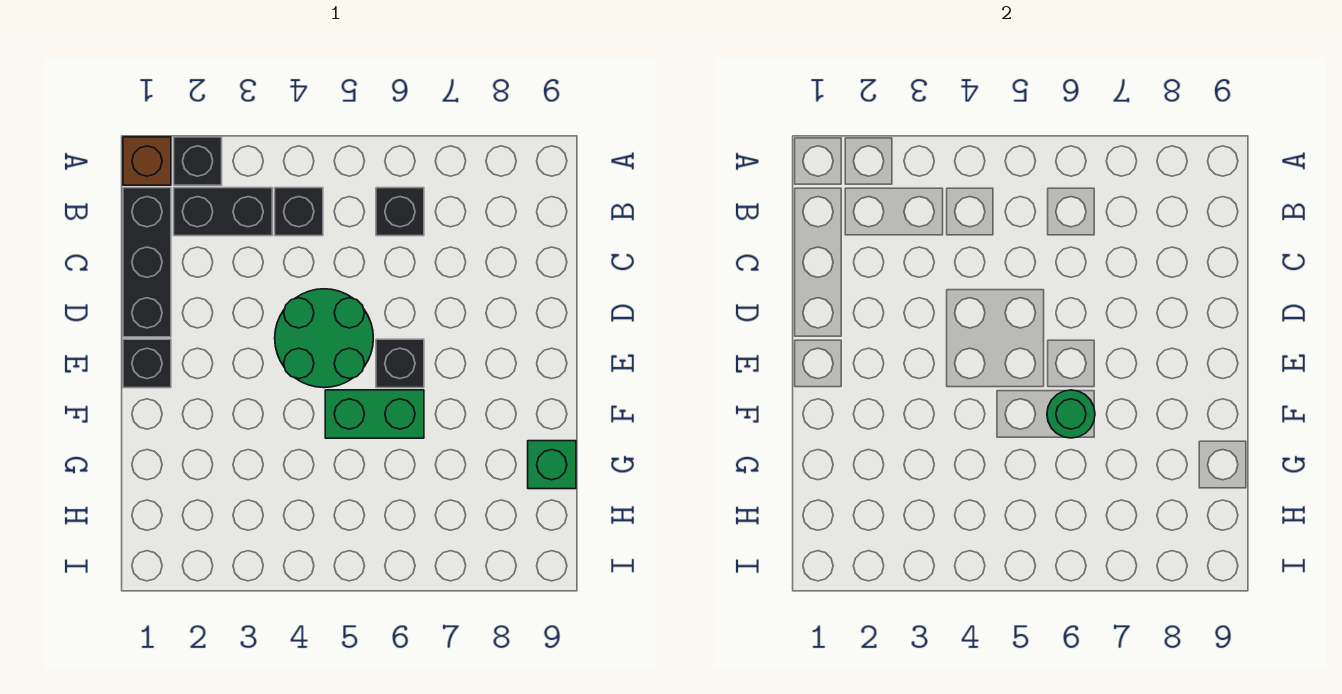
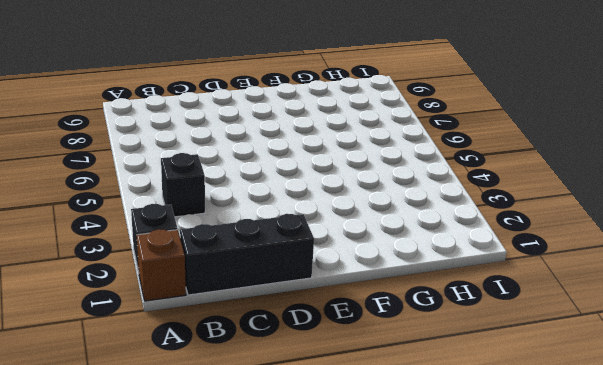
none -> black brick B2:B3 level 1
none -> black brick B6 level 1
none -> green round brick D4:E5 level 1

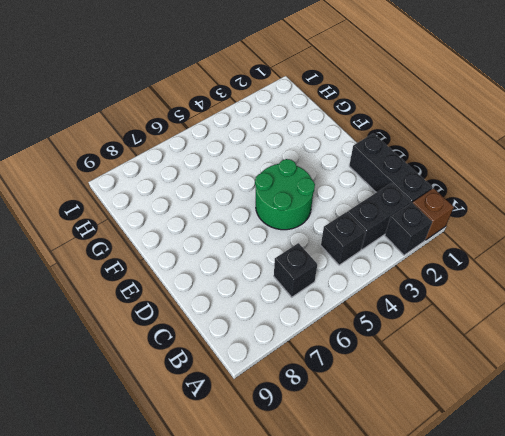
none -> black brick E1 level 1
none -> black brick E6 level 1
none -> green brick F5:F6 level 1

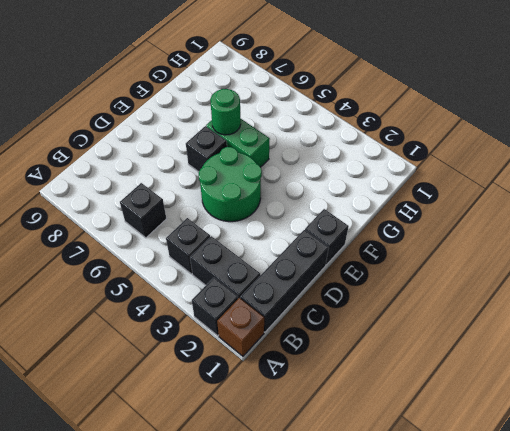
none -> green brick G9 level 1

